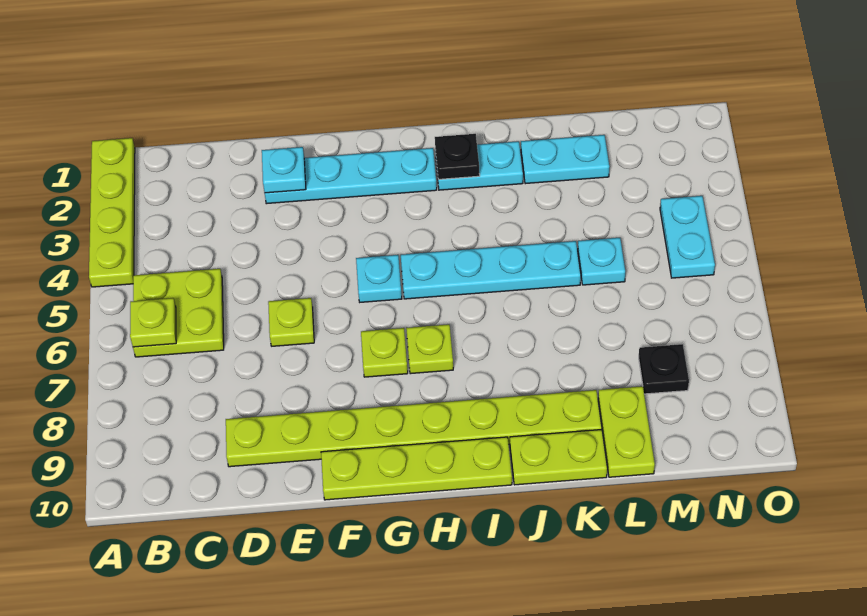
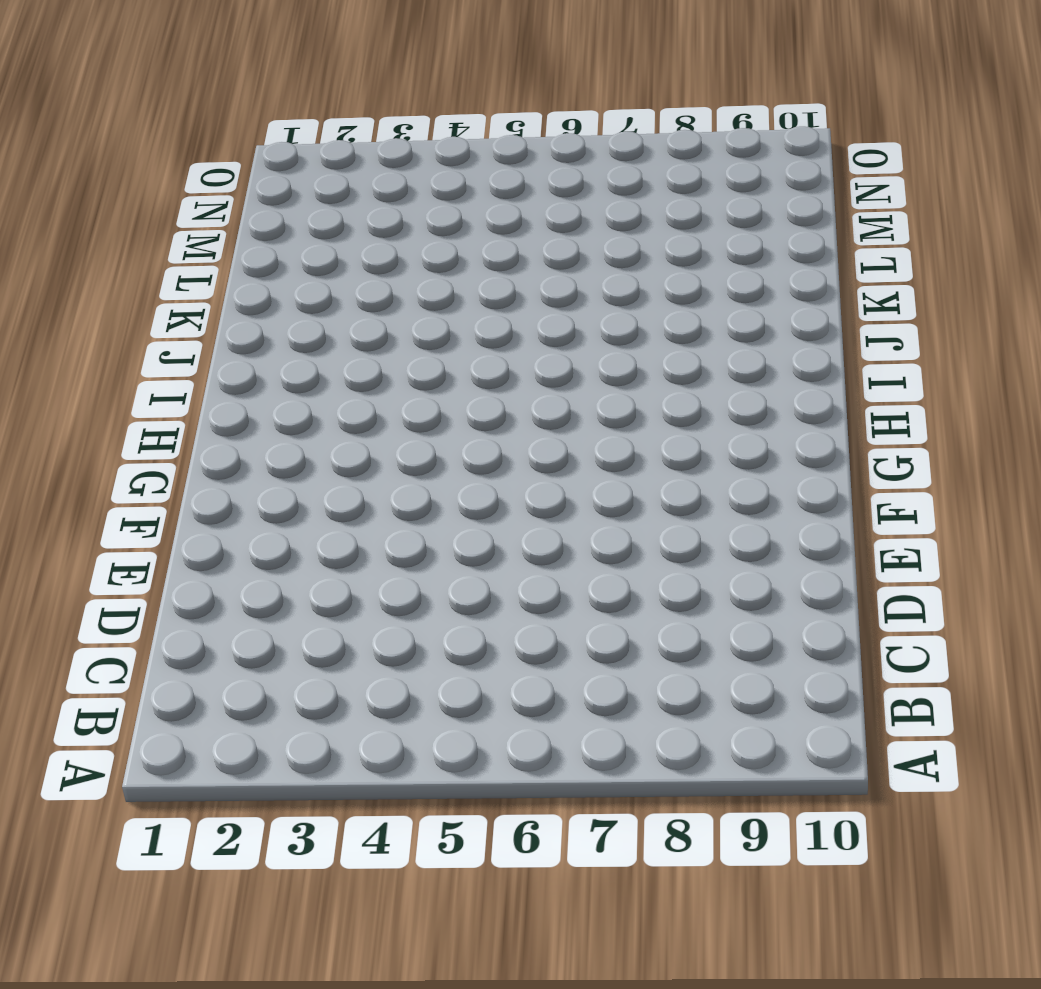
none -> lime plate A1:A4 level 1
none -> lime plate B5:C6 level 1
none -> lime plate D9:K9 level 1

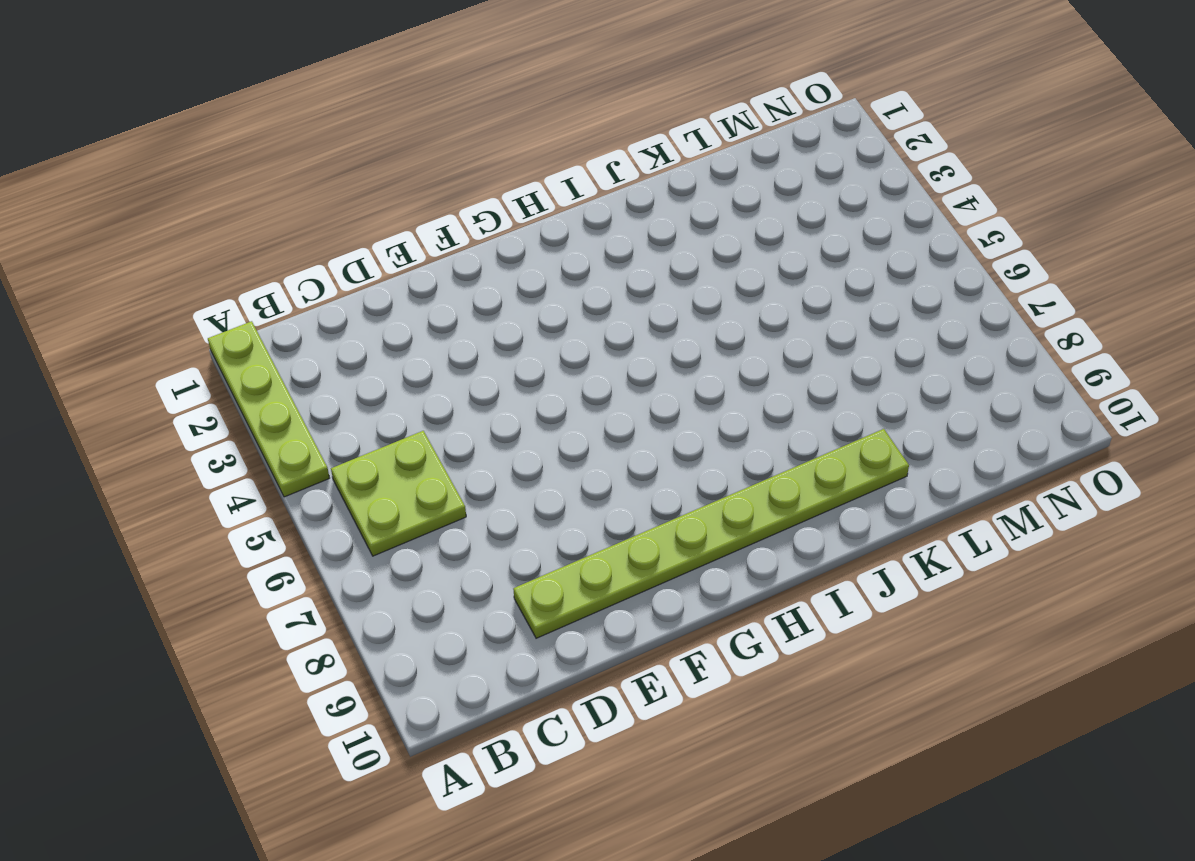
none -> cyan plate E2:H2 level 1
none -> lime plate E6 level 1
none -> lime plate F10:I10 level 1

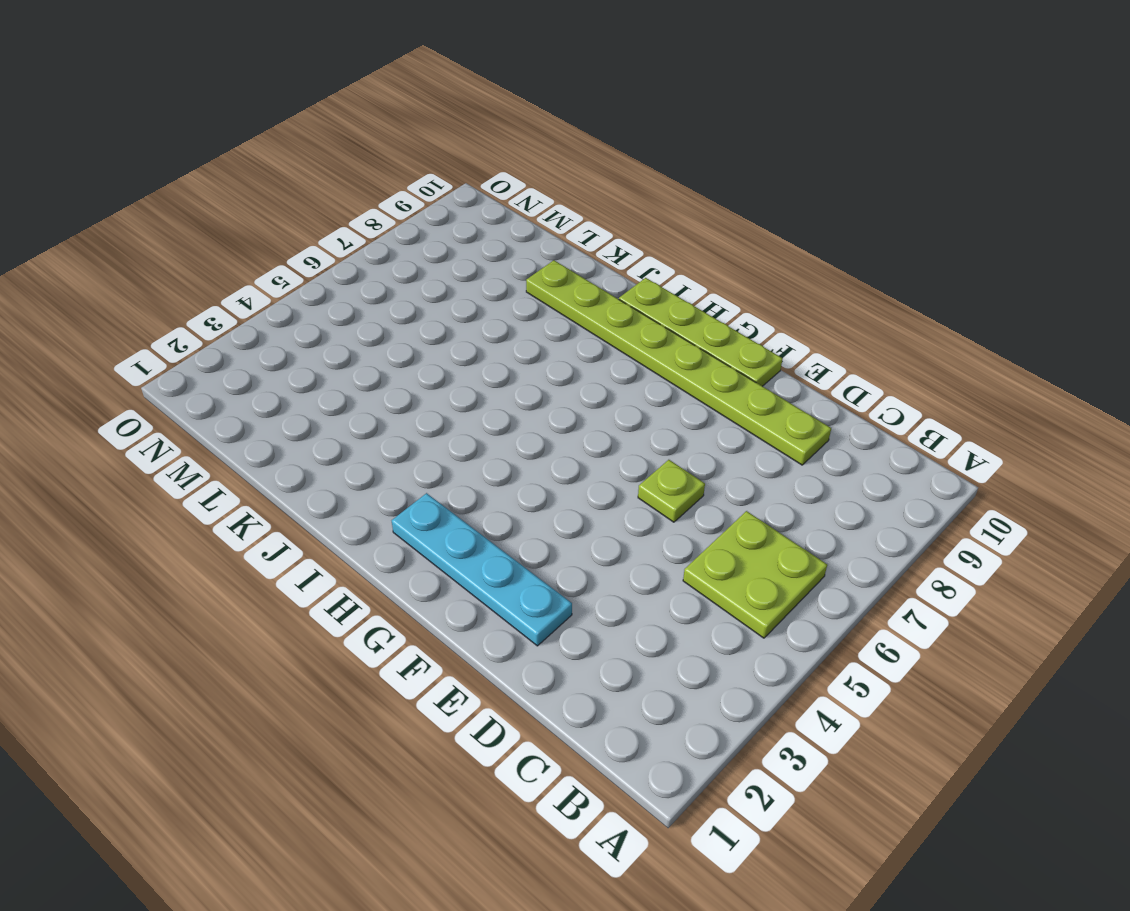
none -> lime plate A1:A4 level 1
none -> cyan plate G5 level 1
none -> lime plate G7 level 1

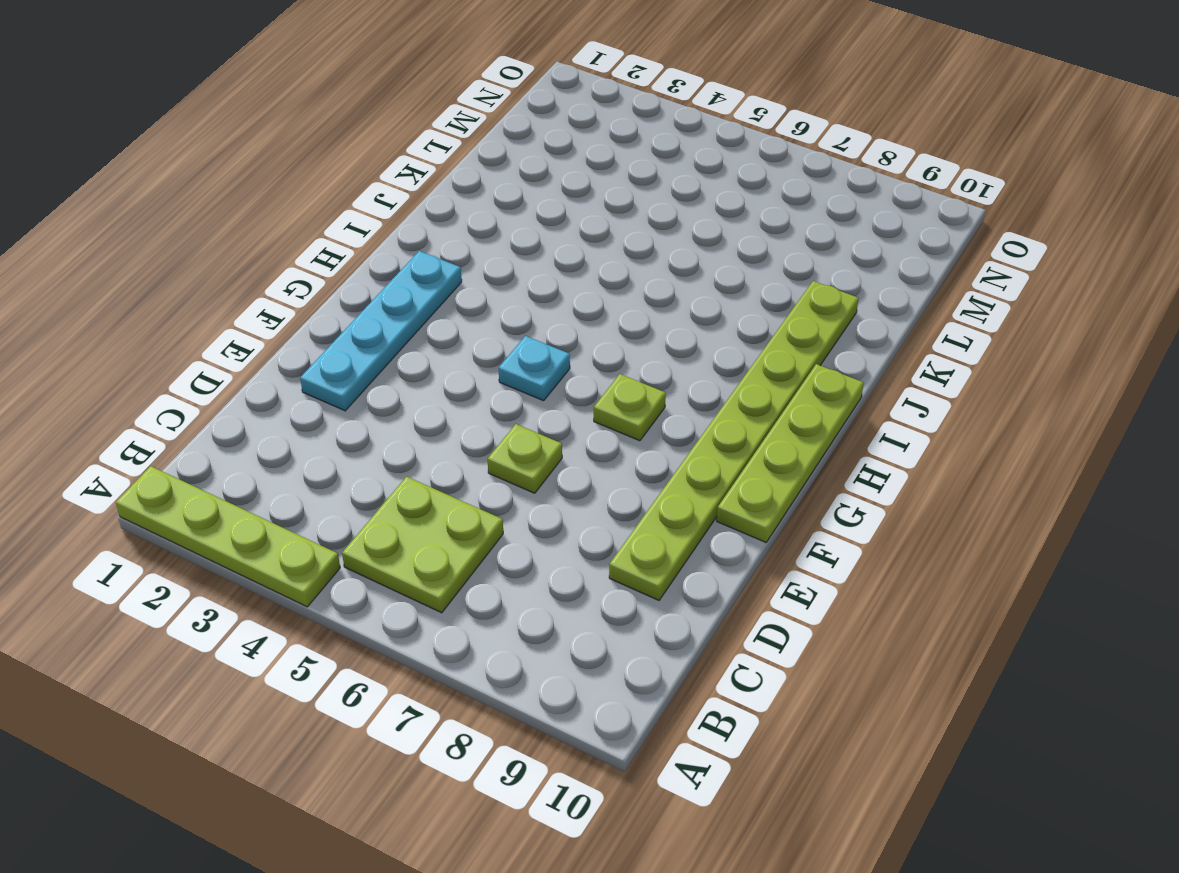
none -> cyan plate H5:K5 level 1
none -> lime plate H7 level 1
none -> cyan plate I2:J2 level 1

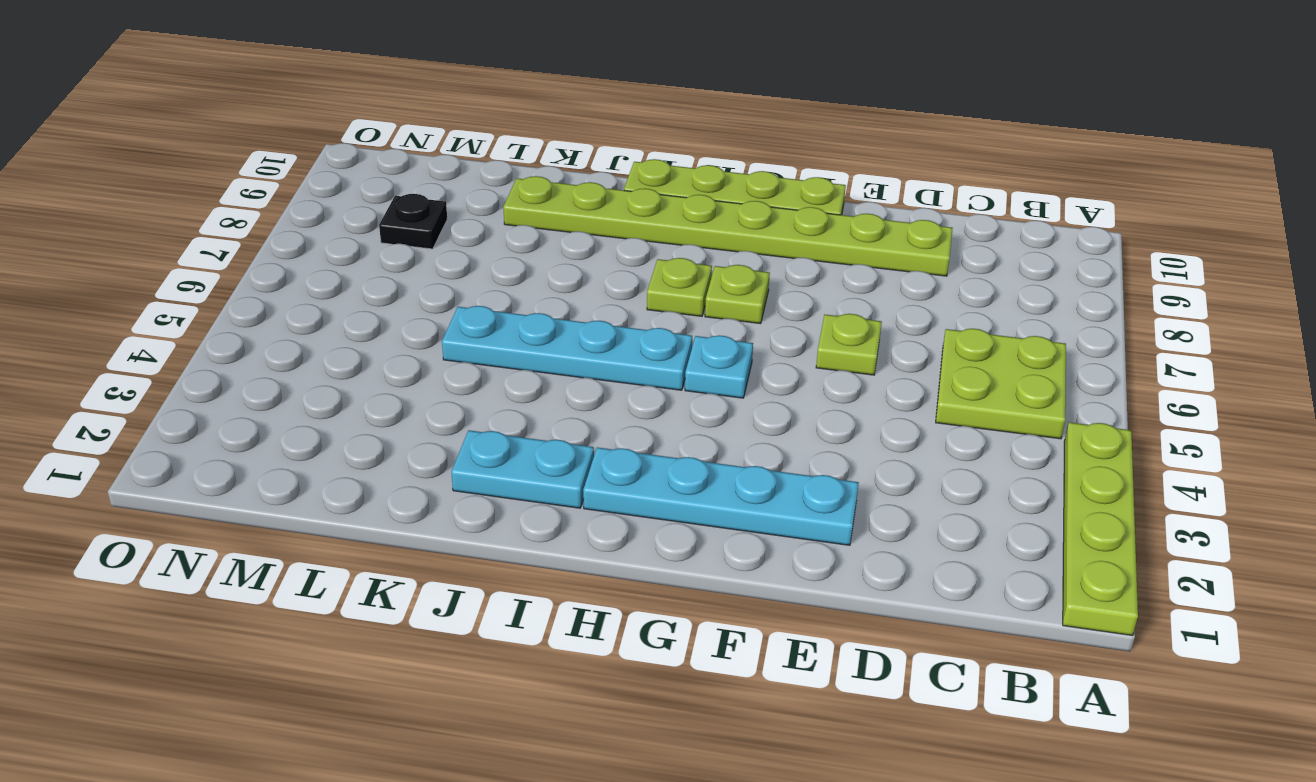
none -> lime plate J10:K10 level 1
none -> cyan plate K2:L2 level 1
none -> cyan plate L5 level 1

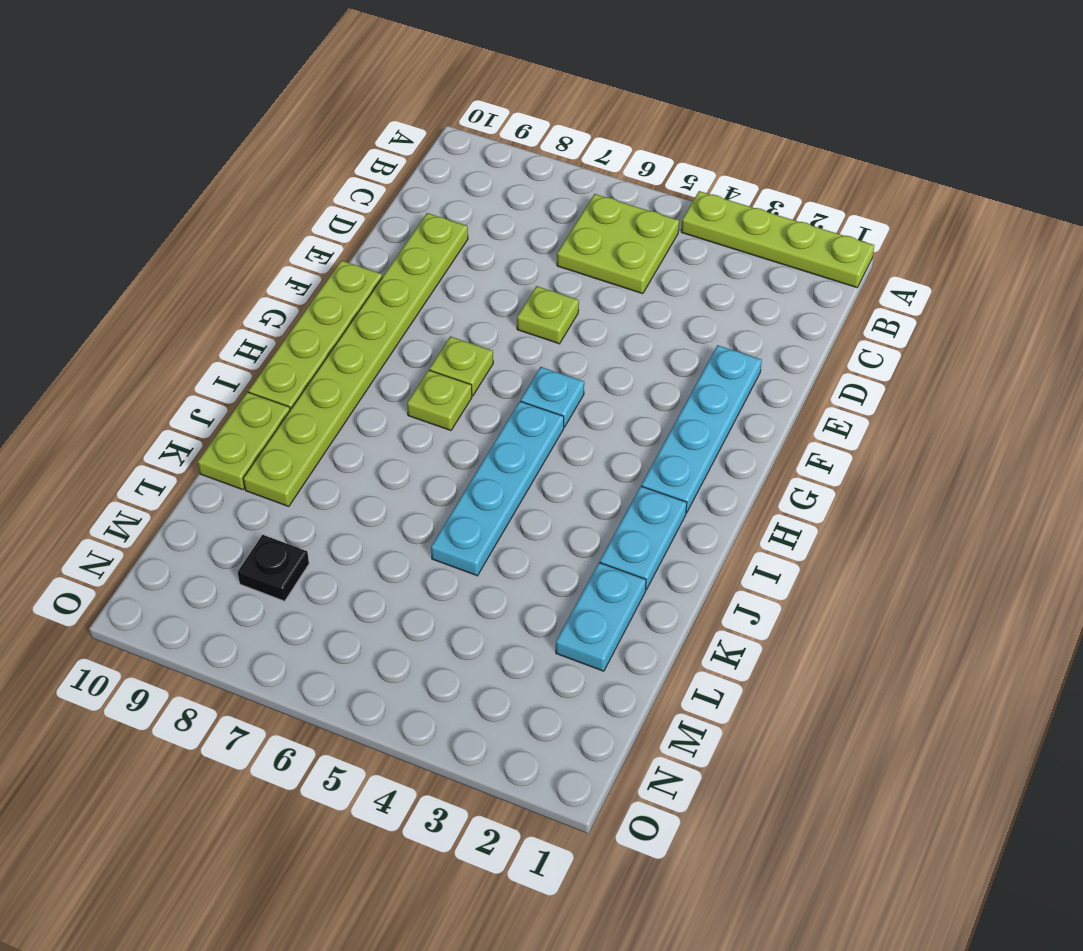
none -> cyan plate L5 level 1
none -> lime plate L9:L10 level 1
none -> cyan plate N4:N5 level 1

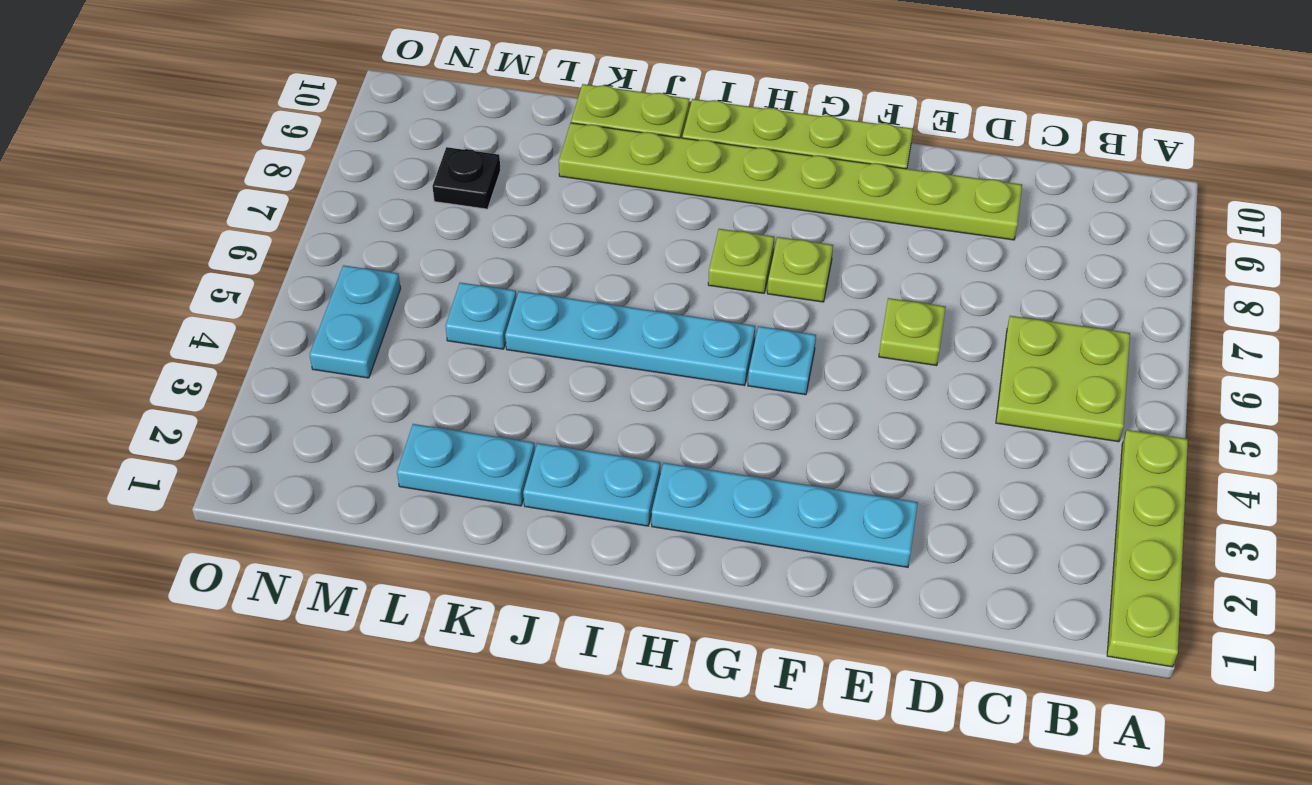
none -> lime plate L9:L10 level 1
none -> lime plate B6 level 2
none -> cyan plate E2 level 2

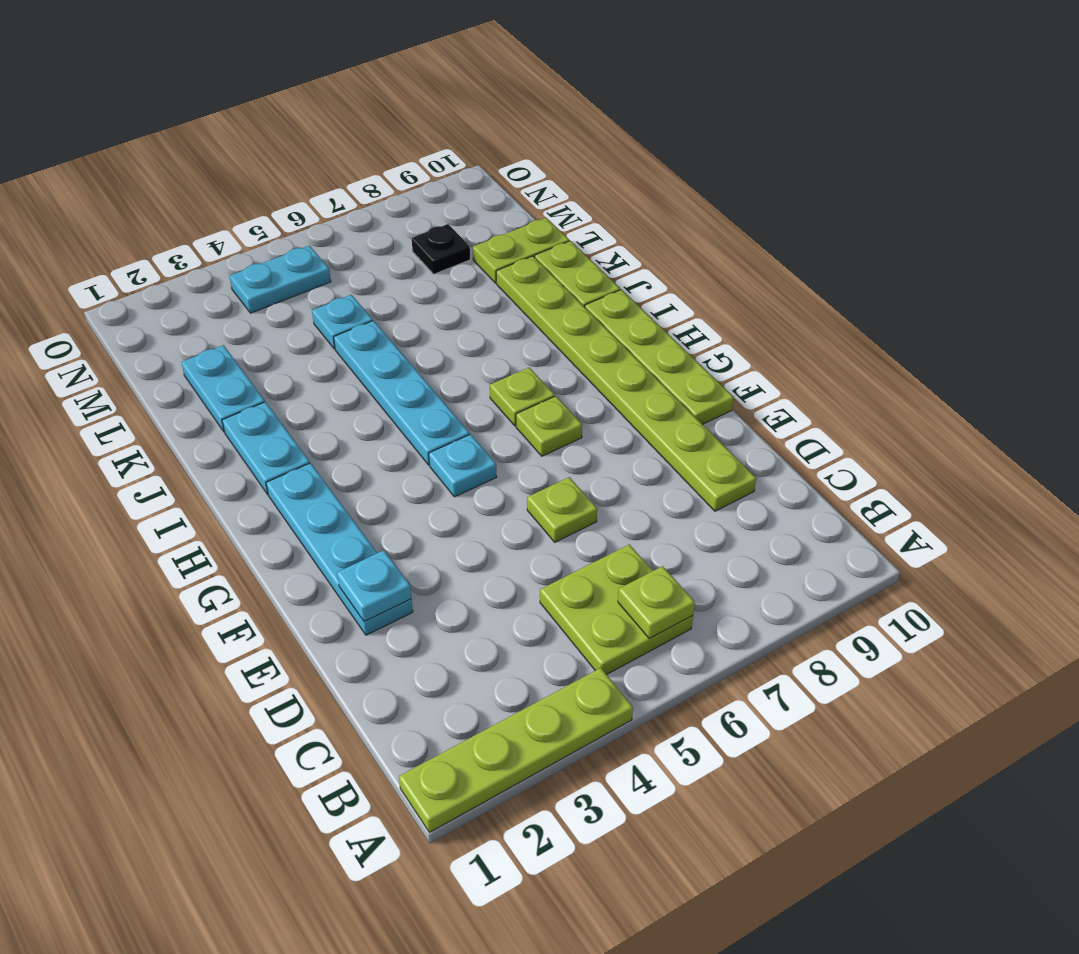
none -> black plate I2 level 2

